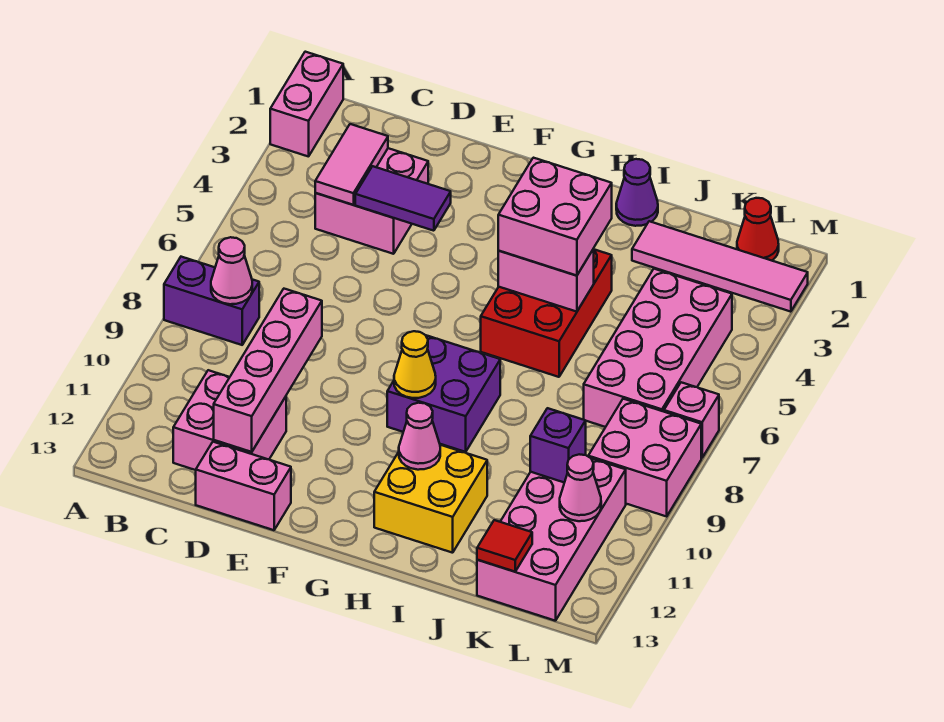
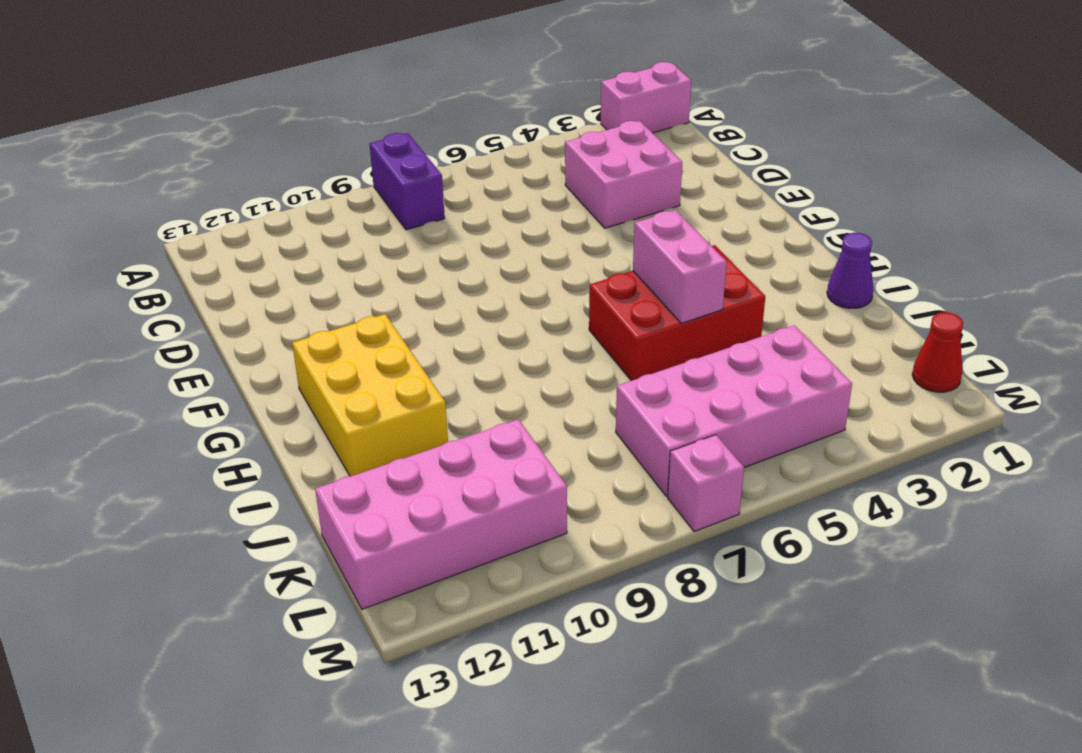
yellow brick G11:I12 level 1 -> yellow brick H11:I12 level 1
none -> pink brick C11:D12 level 1
none -> pink brick D13:E13 level 1
none -> purple brick G8:H9 level 1

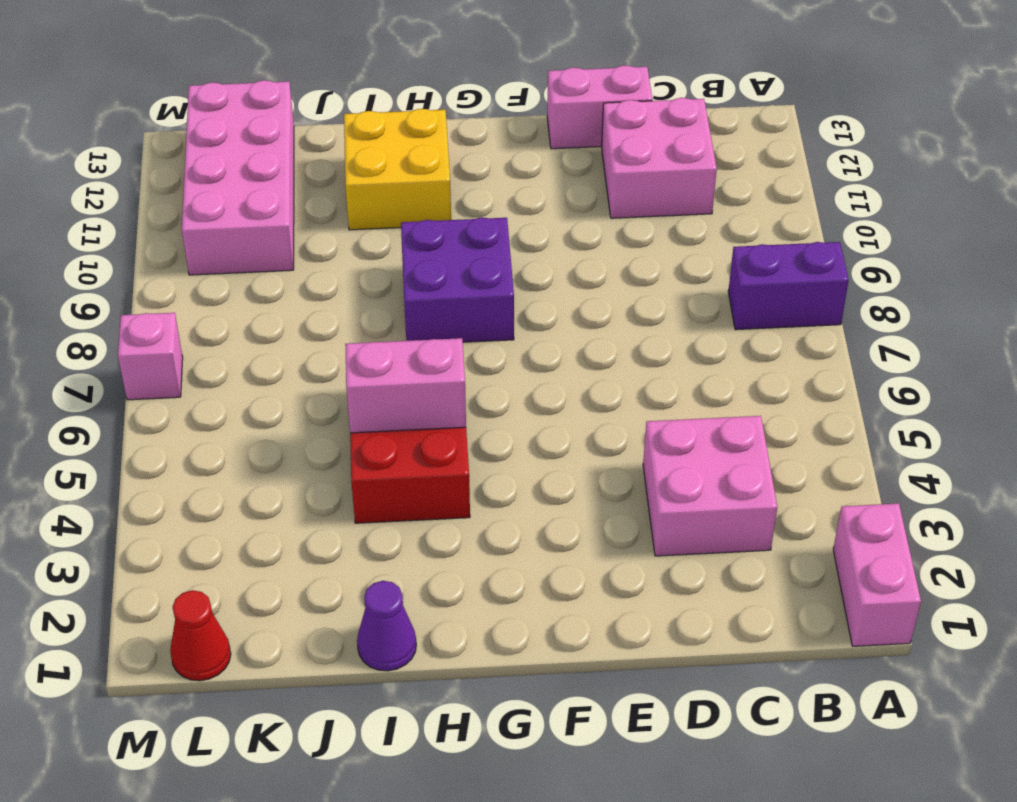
none -> pink tile J2:M2 level 1
none -> pink brick K4:L7 level 1
none -> pink brick L8:M9 level 1

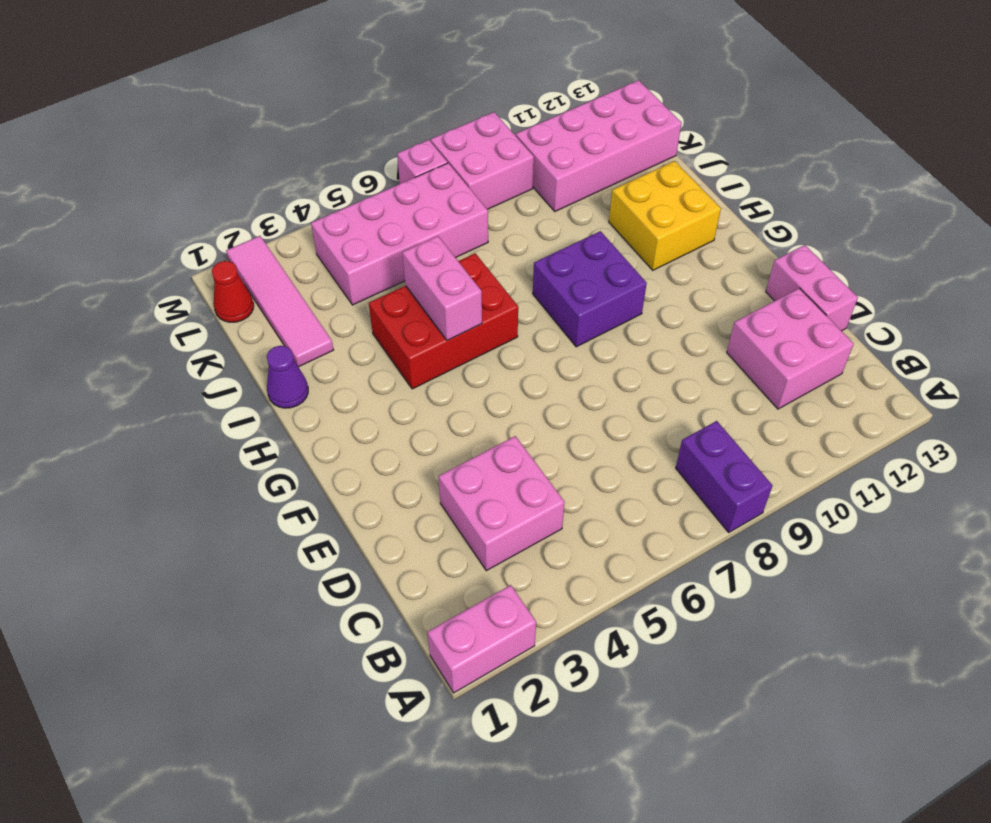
none -> pink cone B8 level 2
none -> pink tile C3:C4 level 2
none -> purple tile D4:E4 level 2

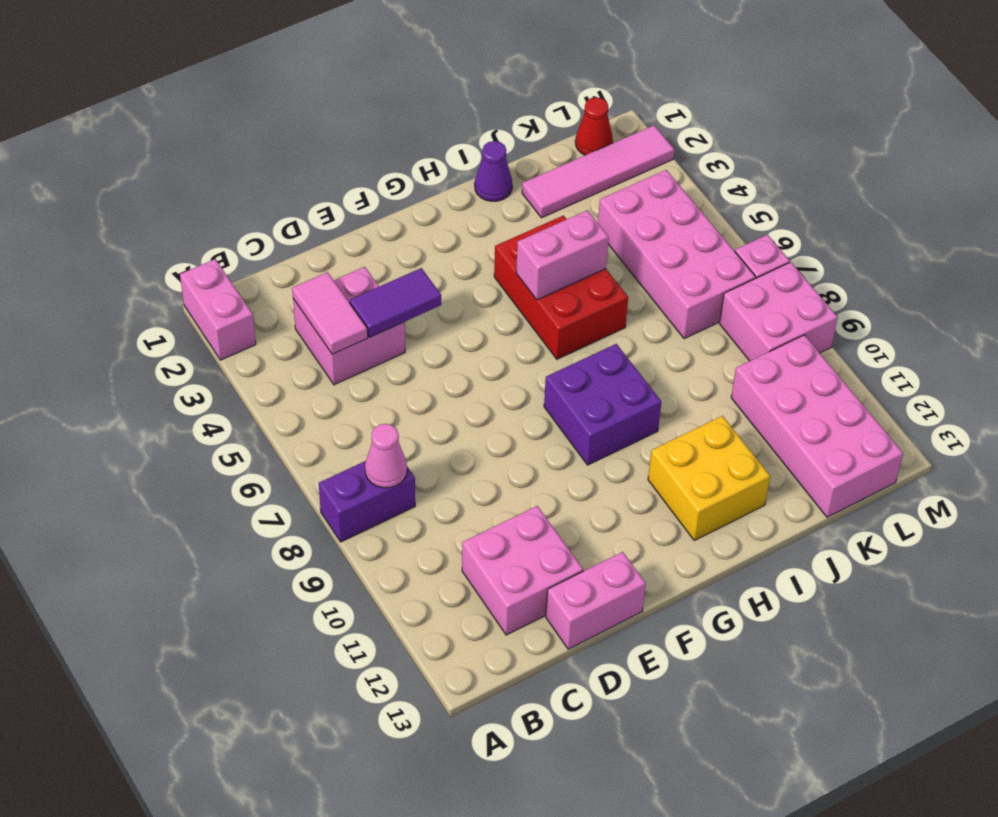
none -> pink brick D9:D12 level 2
none -> yellow cone G9 level 2
none -> pink cone H11 level 2

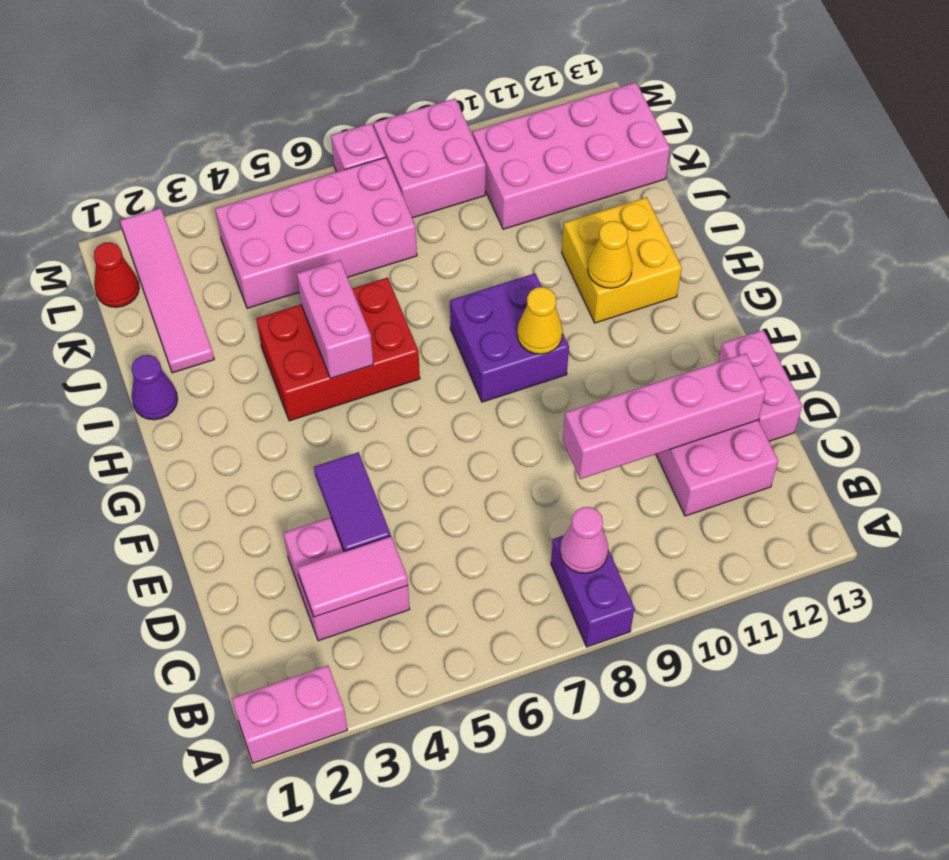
yellow cone H11 level 2 -> pink cone H11 level 2
none -> purple brick K10 level 2
none -> red tile K13 level 2
none -> pink cone L11 level 2

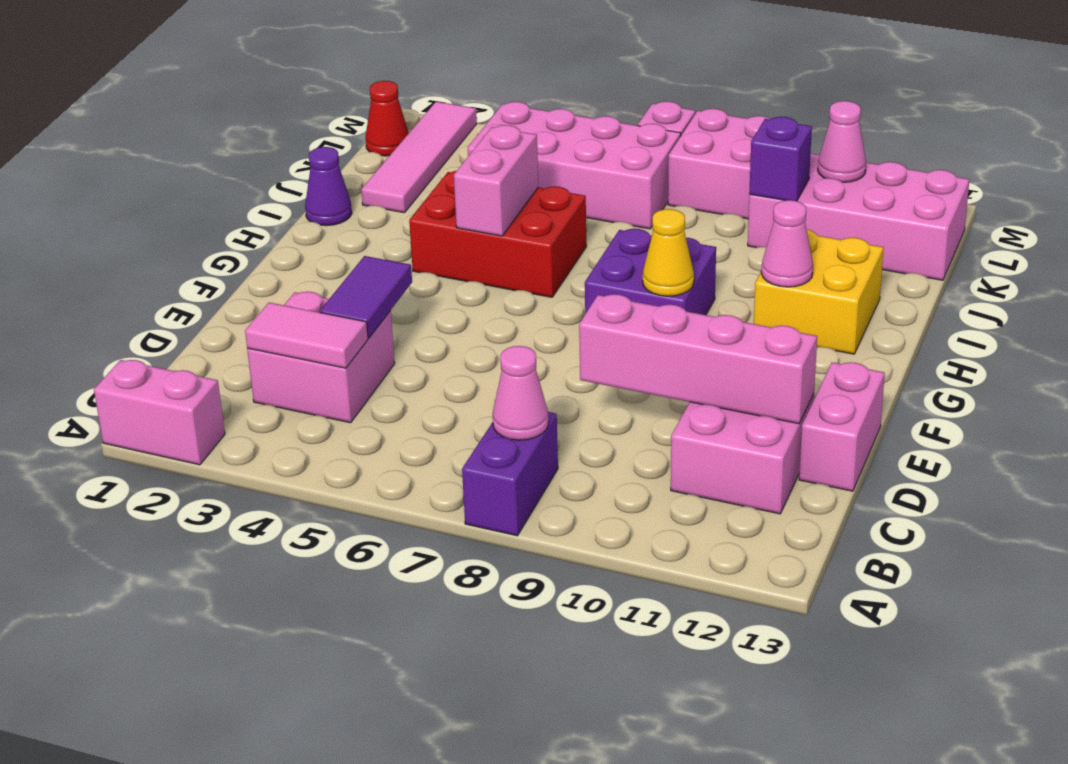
none -> red tile K13 level 2
none -> pink brick H4:I5 level 3

